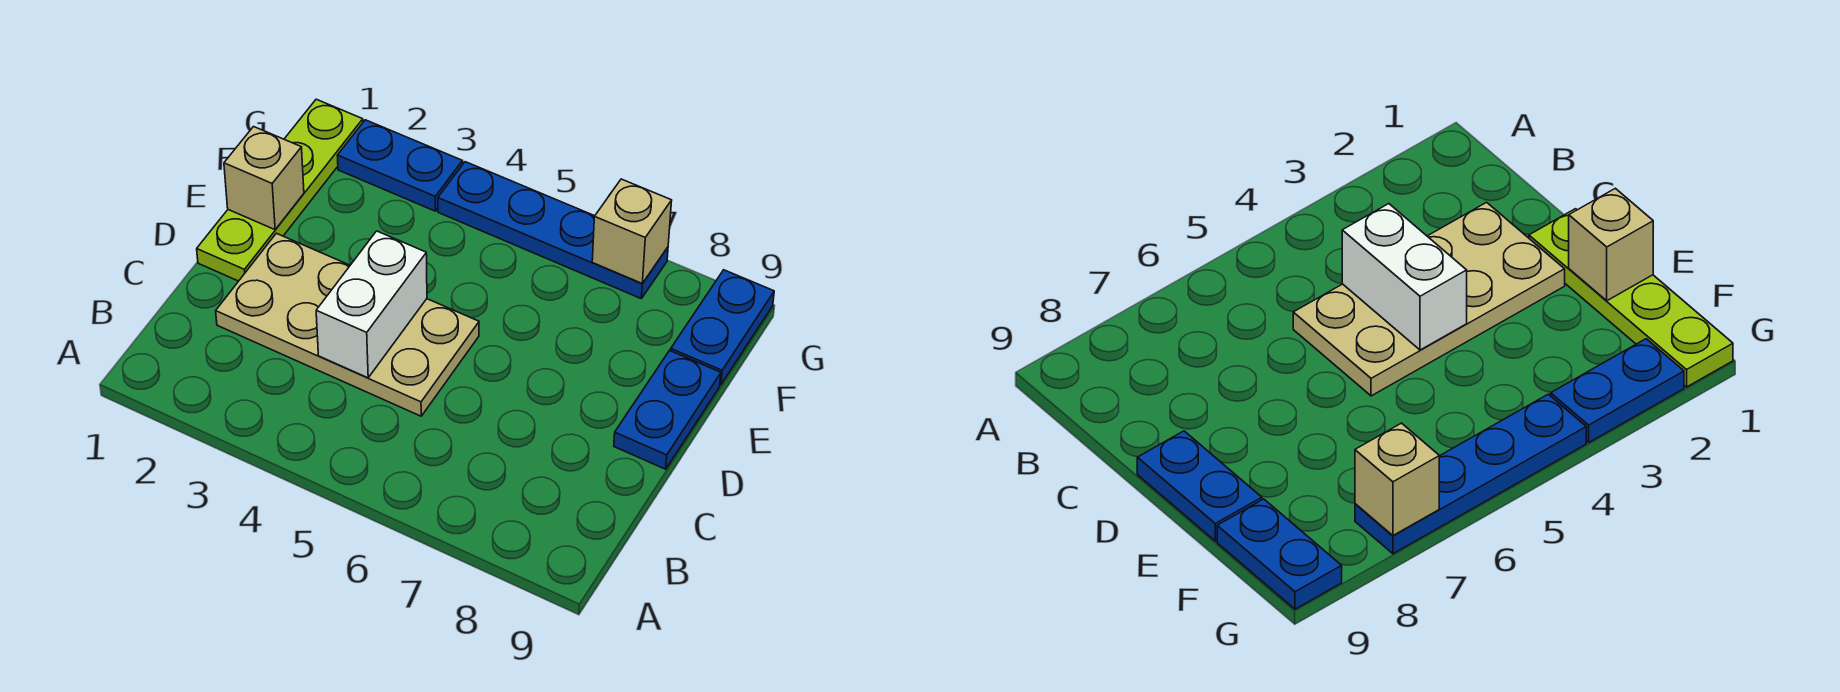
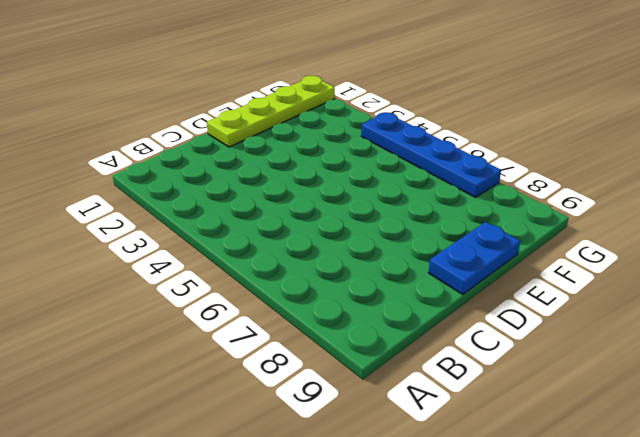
none -> tan plate C2:D5 level 1
none -> blue plate F9:G9 level 1

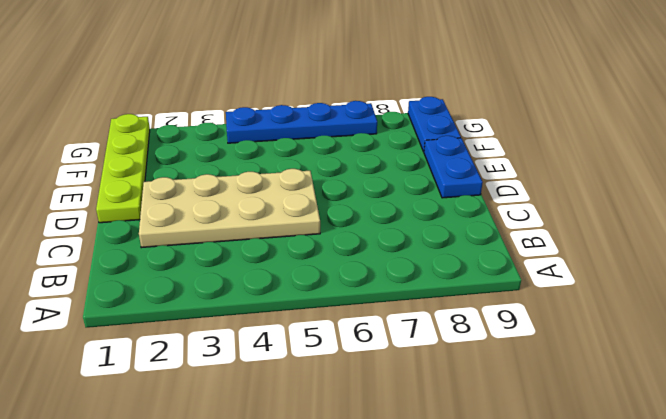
none -> blue plate G2:G3 level 1
none -> white brick C4:D4 level 2

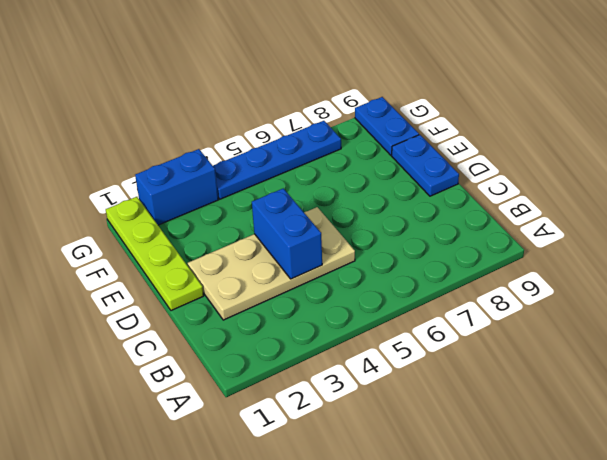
blue brick C4:D4 level 2 -> white brick C4:D4 level 2
blue brick G2:G3 level 1 -> blue plate G2:G3 level 1
none -> tan brick E1 level 2
none -> tan brick G7 level 2

